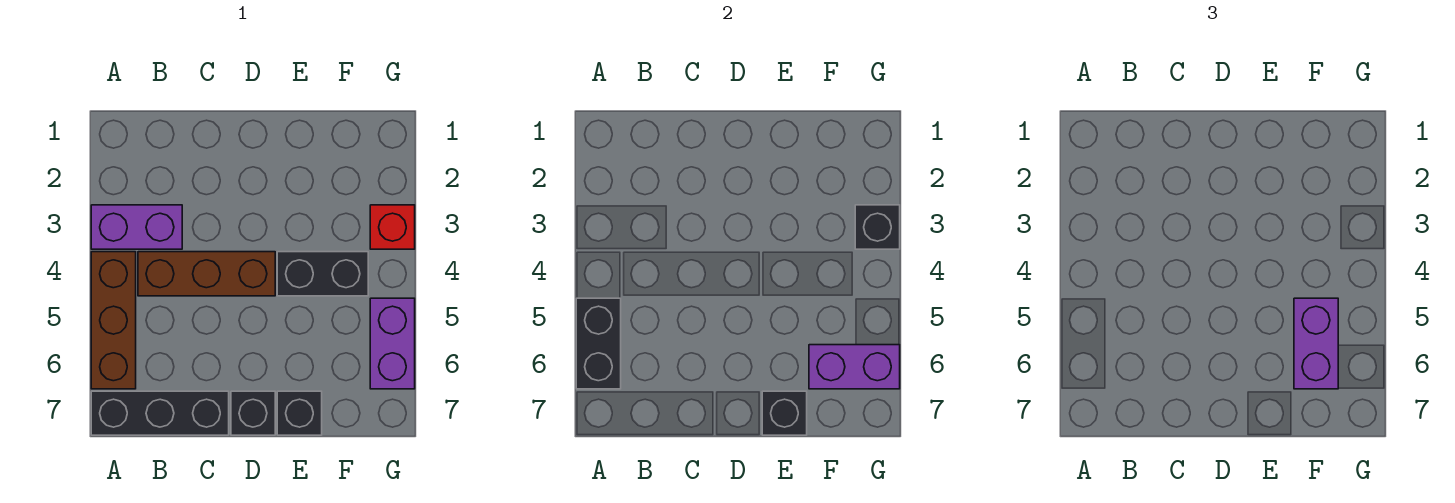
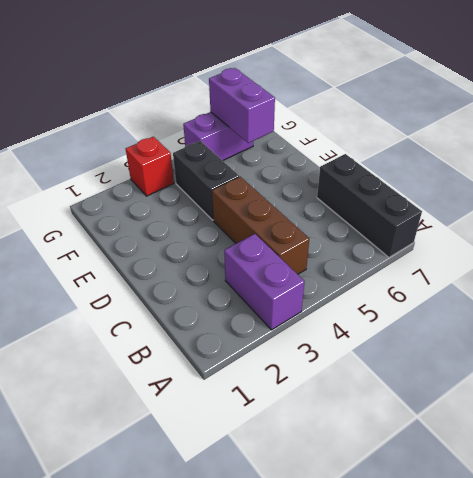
none -> brown brick A4:A6 level 1
none -> black brick D7 level 1
none -> black brick E7 level 1

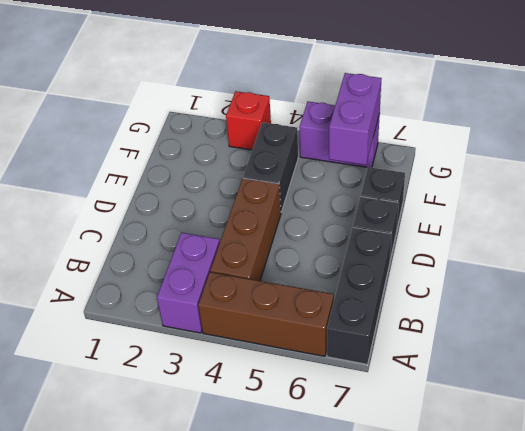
none -> black brick A5:A6 level 2
none -> black brick E7 level 2
none -> black brick G3 level 2

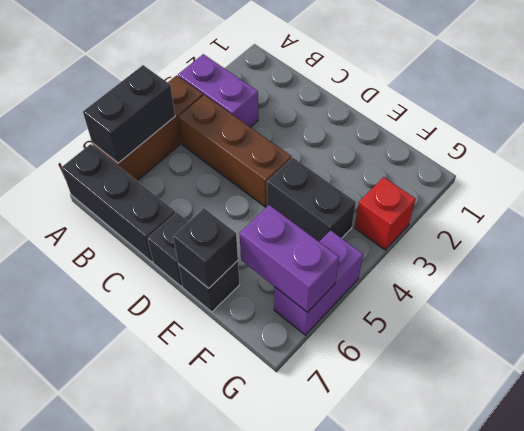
none -> black brick G3 level 2
none -> purple brick F5:F6 level 3

